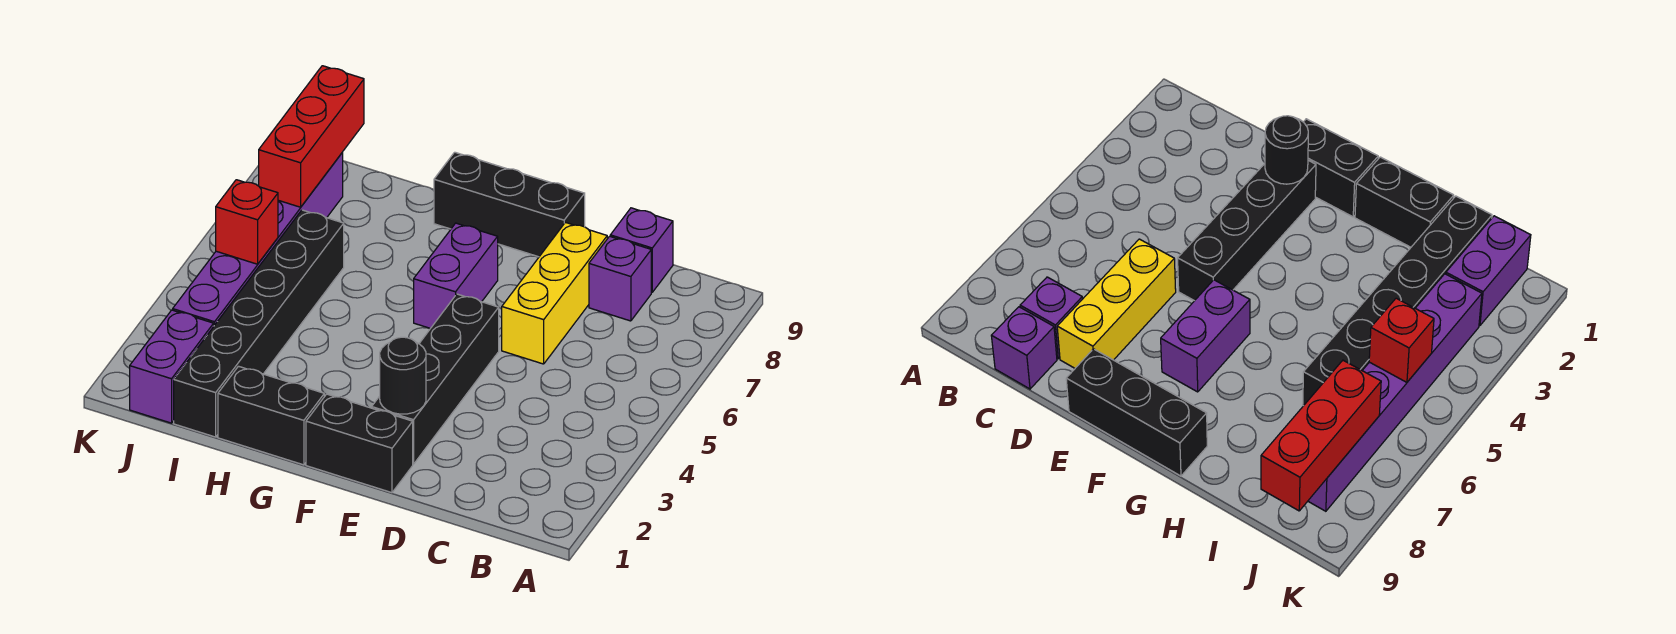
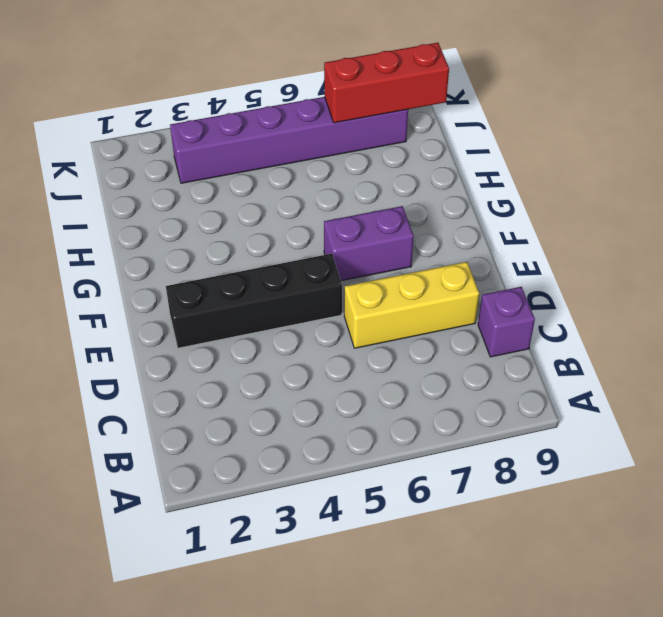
none -> purple brick C8 level 1
none -> black brick E1:F1 level 1
none -> black brick E9:G9 level 1

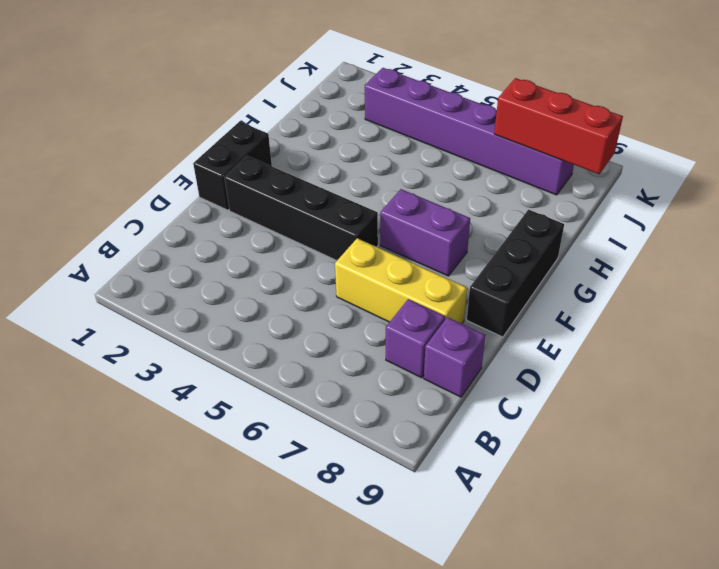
none -> black brick G1:H1 level 1
none -> black brick I1:I6 level 1
none -> purple brick J1:J2 level 1

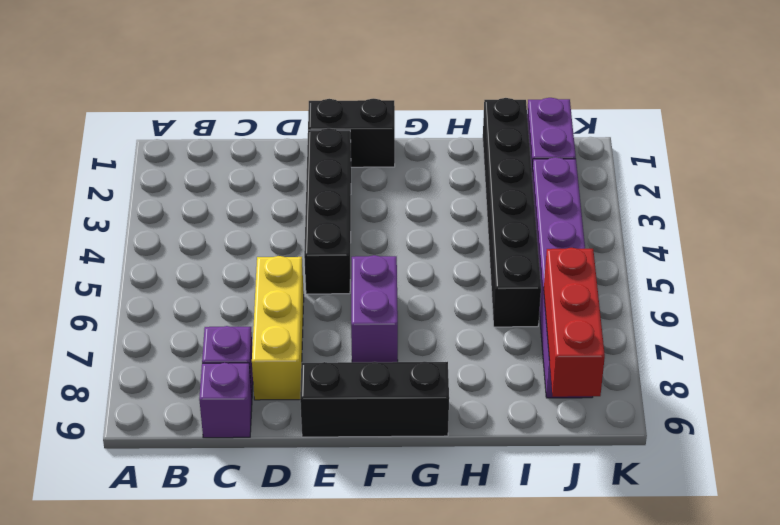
none -> black brick G1:H1 level 1
none -> black round brick E2 level 2
none -> red brick J5 level 2

